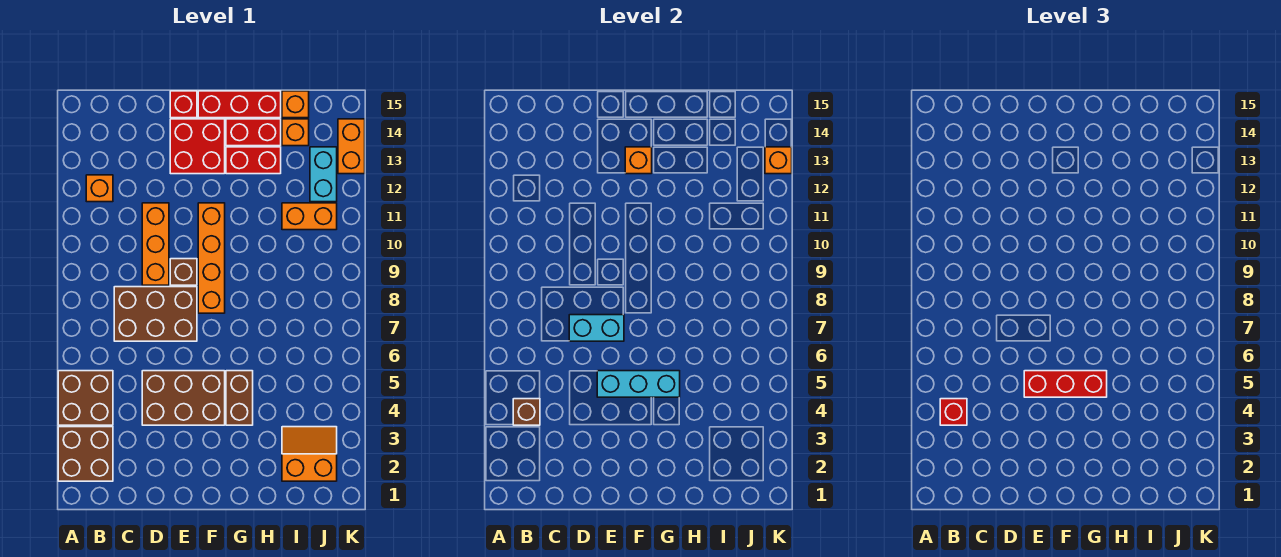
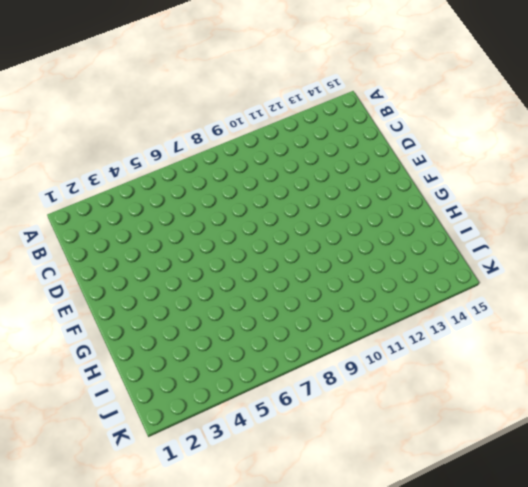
none -> brown brick A2:B3 level 1
none -> brown brick A4:B5 level 1
none -> orange brick B12 level 1

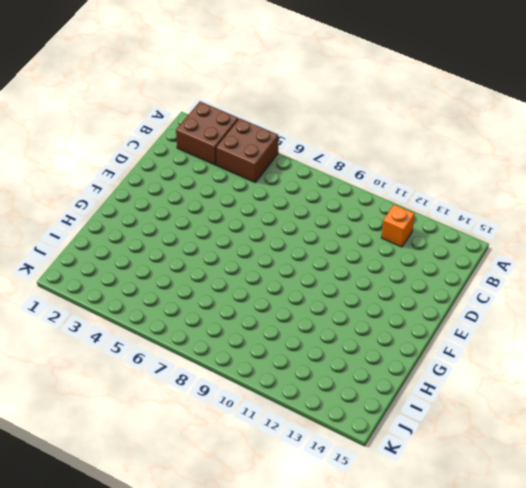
none -> brown brick C7:E8 level 1
none -> brown brick D4:F5 level 1
none -> orange brick D9:D11 level 1

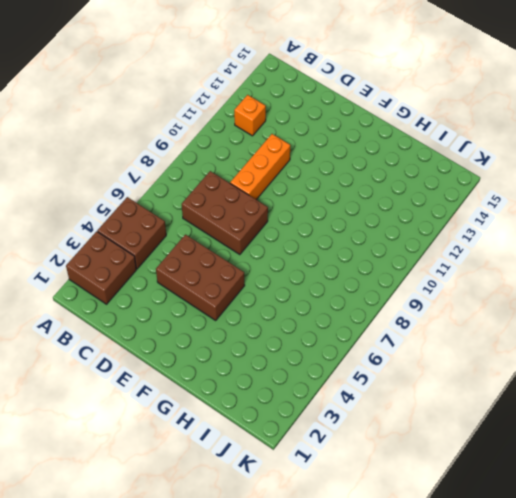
none -> brown brick E9 level 1
none -> red brick E13:F14 level 1
none -> red brick E15 level 1

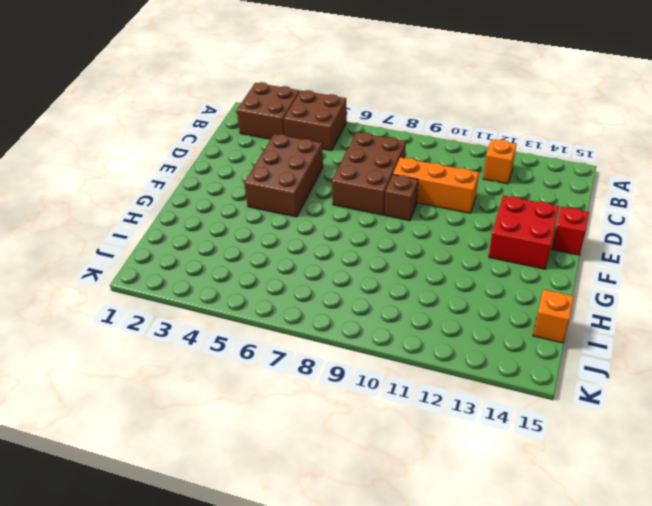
none -> orange brick F8:F11 level 1
none -> red brick F15:H15 level 1
none -> brown brick G4:G5 level 1

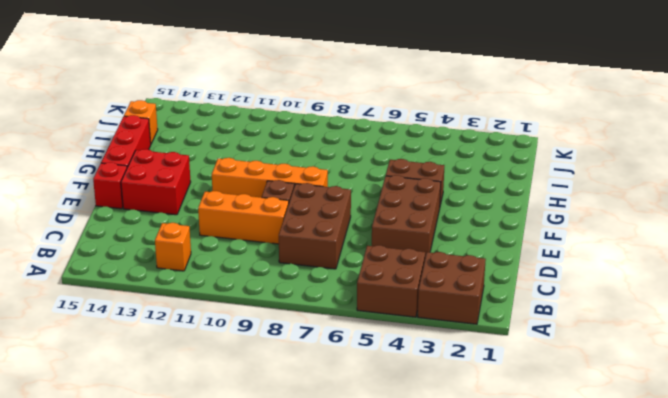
none -> red brick G13:H13 level 1
none -> red brick G14:H14 level 1
none -> orange slope I2:J3 level 1 top 2

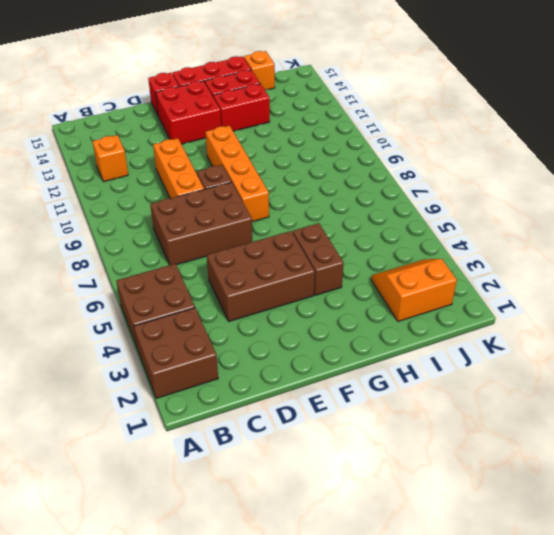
none -> orange brick I11:J11 level 1
none -> orange brick I14 level 1
none -> cyan brick J12:J13 level 1

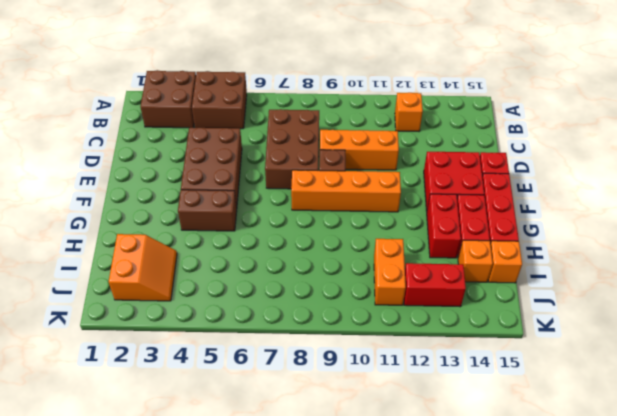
red brick J12:J13 level 1 -> cyan brick J12:J13 level 1
none -> orange brick K13:K14 level 1
none -> brown brick B4 level 2
none -> cyan brick D7:E7 level 2

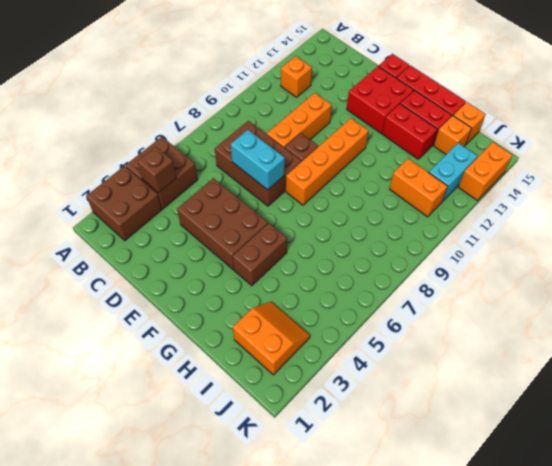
none -> cyan brick E5:G5 level 2
none -> orange brick F13 level 2
none -> orange brick K13 level 2

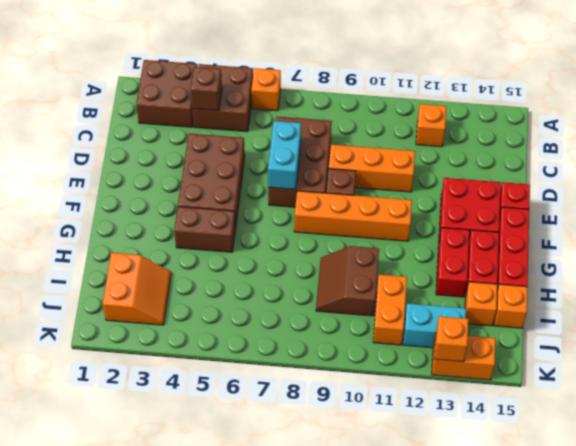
orange brick A6 level 1 -> orange brick F13 level 2
brown slope H9:I10 level 1 top 10 -> none
none -> cyan brick E5:G5 level 2
none -> red brick B4 level 3
none -> red brick E5:G5 level 3

